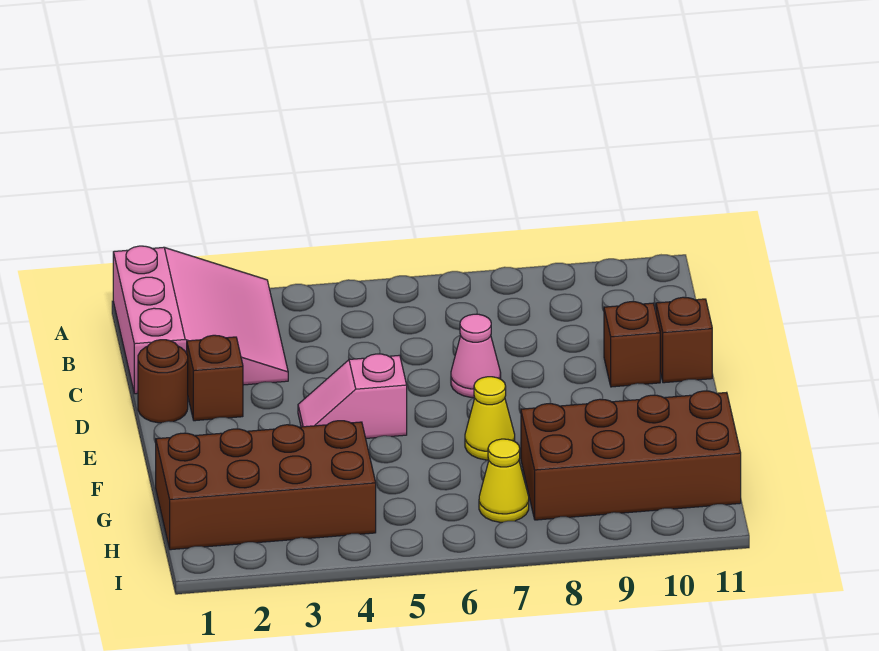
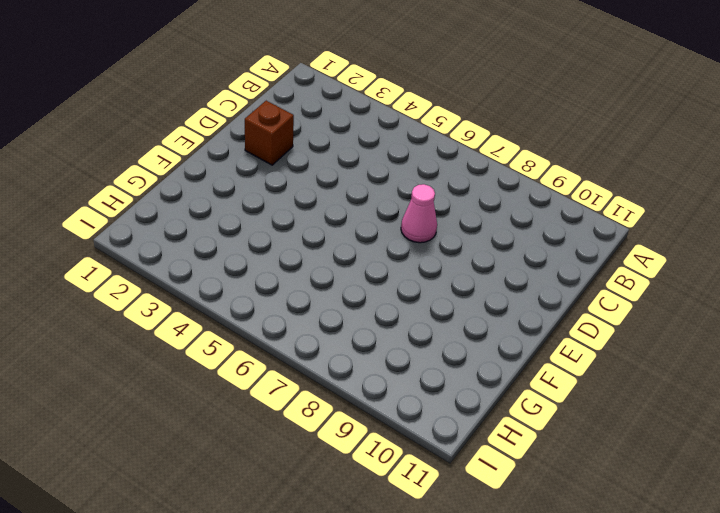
none -> pink slope A1:C3 level 1 top 1
none -> brown round brick D1 level 1

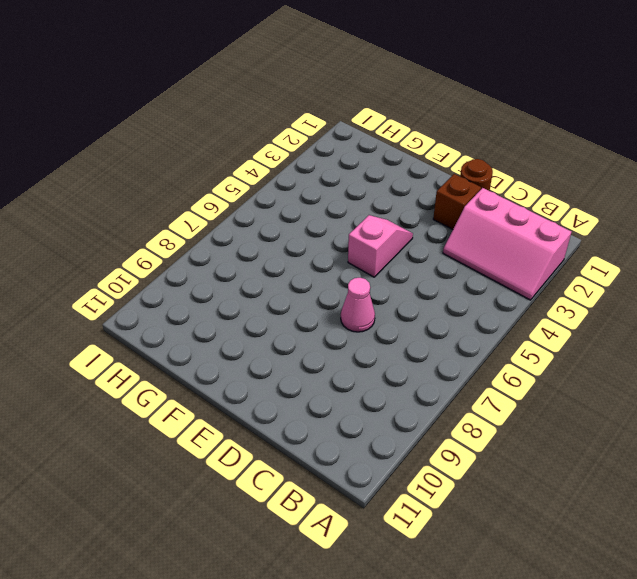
pink slope A2:C3 level 1 top 2 -> pink slope A1:C3 level 1 top 1
none -> brown brick D10 level 1
none -> brown brick D11 level 1

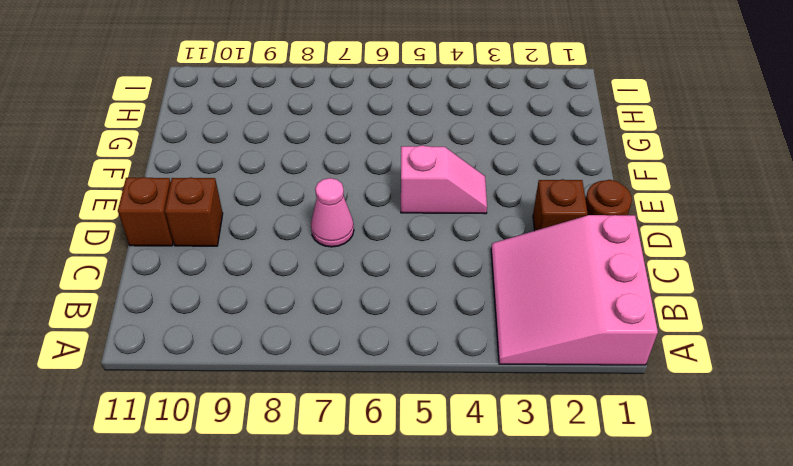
none -> yellow cone F7 level 1
none -> brown brick G1:H4 level 1

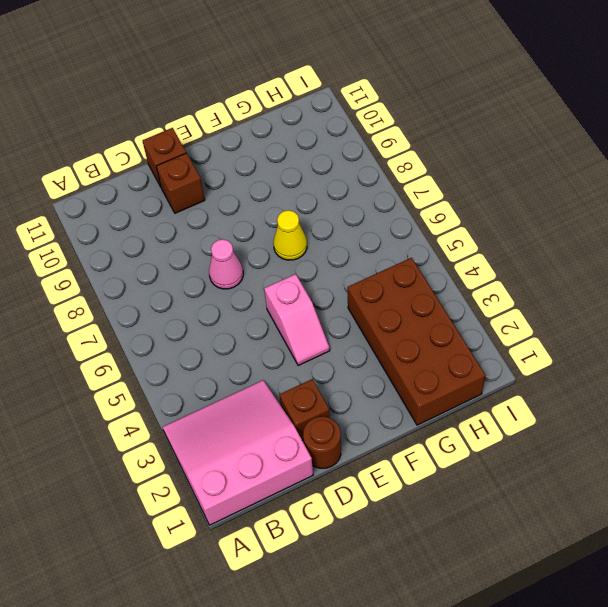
none -> brown brick G8:H11 level 1
none -> yellow cone H7 level 1

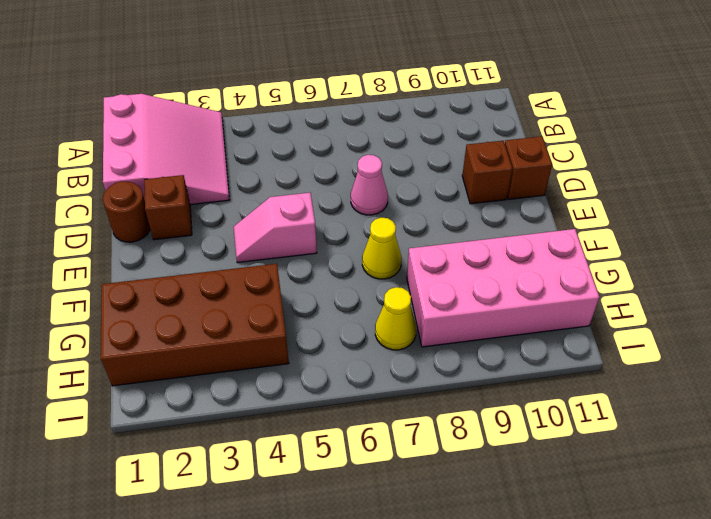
pink brick G8:H11 level 1 -> brown brick G8:H11 level 1

